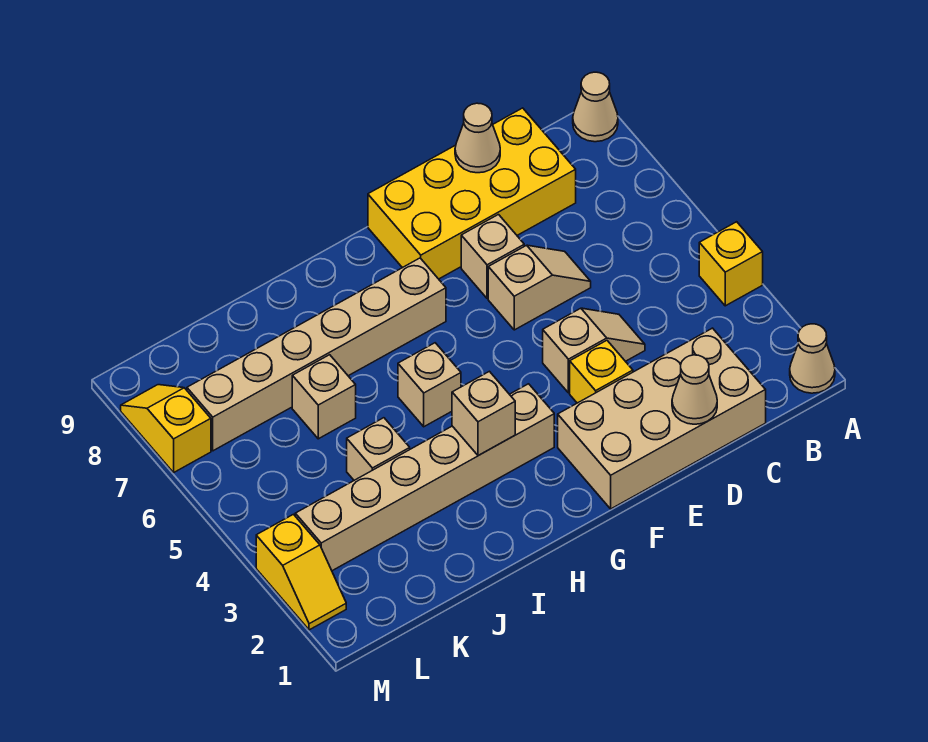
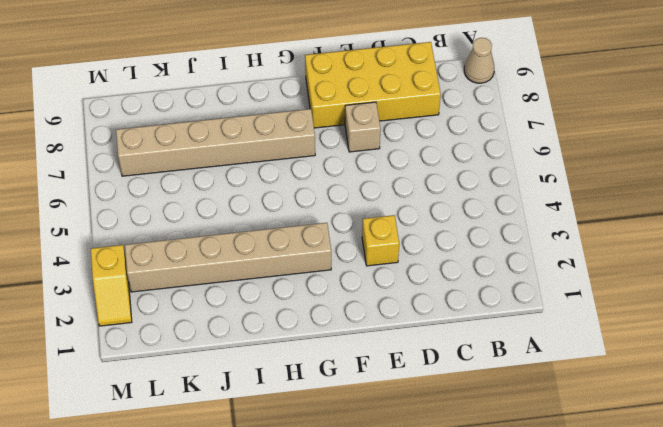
none -> tan cone A1 level 1
none -> yellow brick A4 level 1
none -> tan brick C1:F2 level 1

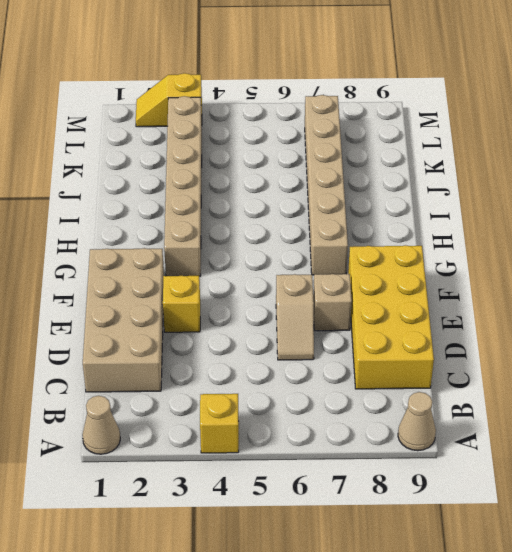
none -> tan slope D4:E4 level 1 top E
none -> tan brick H5 level 1
none -> tan brick J4 level 1

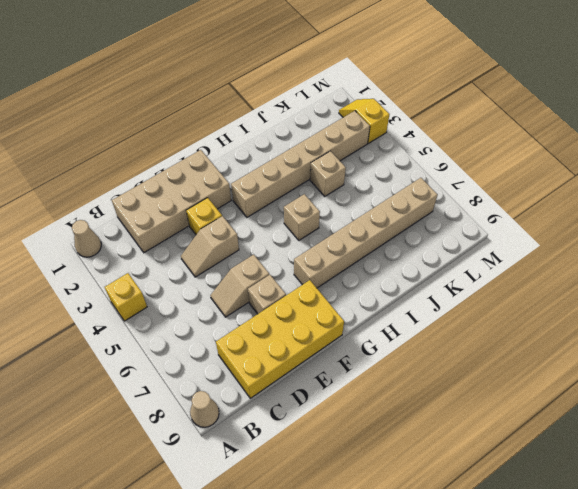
none -> tan brick J6 level 1
none -> yellow slope M7:M8 level 1 top 7
none -> tan cone D1 level 2

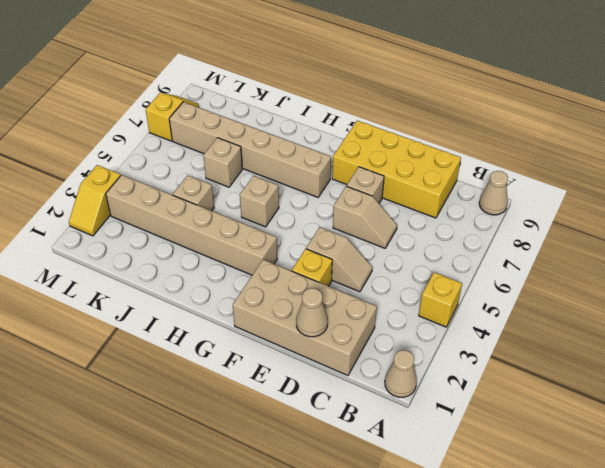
none -> tan cone D9 level 2
none -> tan brick H3 level 2

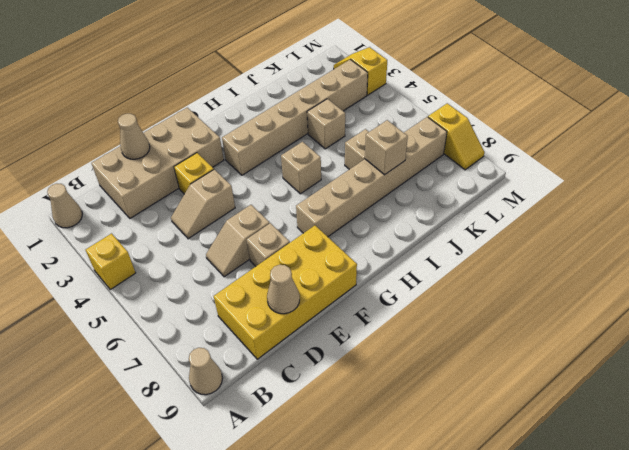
tan brick J7 level 2 -> tan brick H3 level 2

